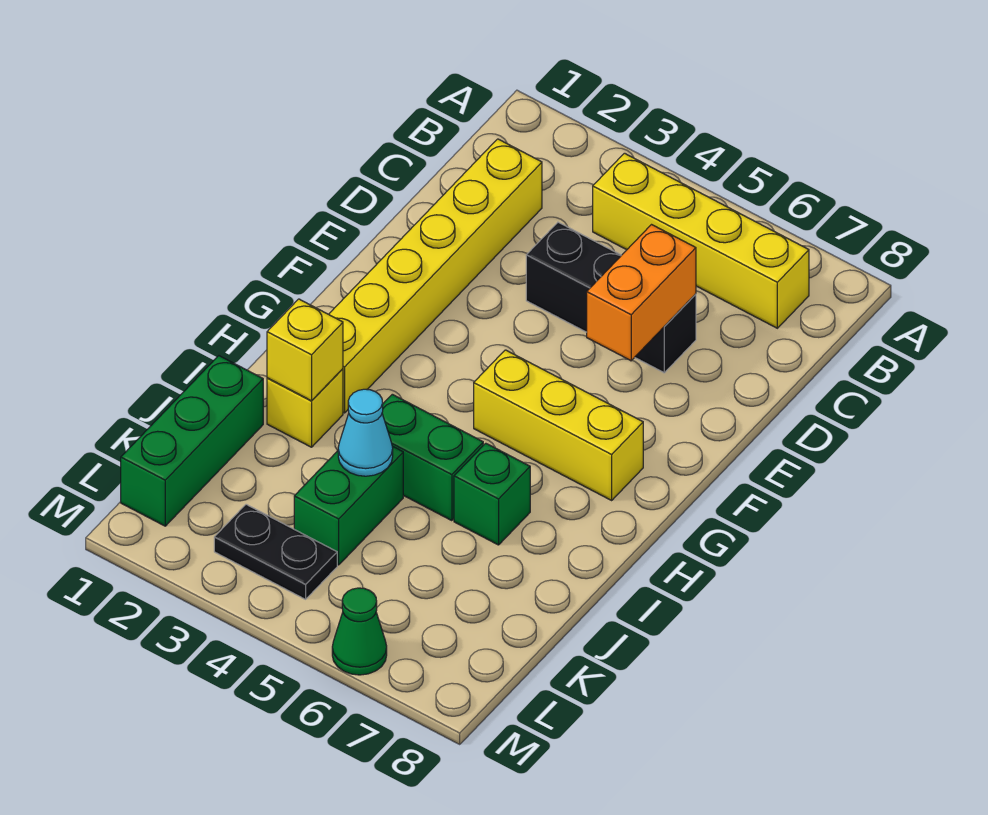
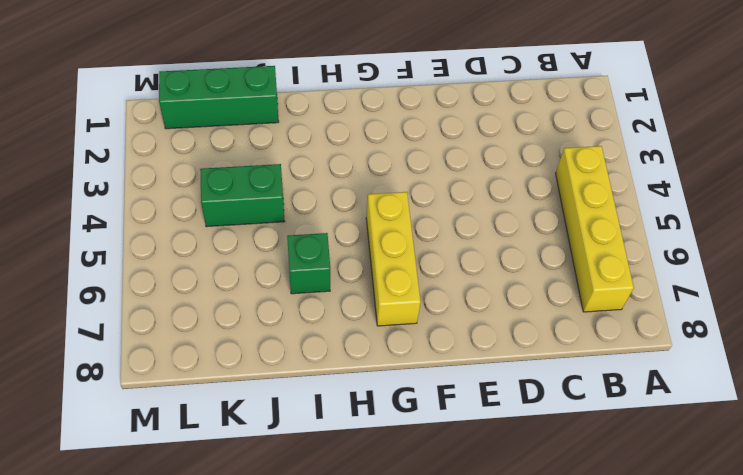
none -> yellow brick C2:H2 level 1
none -> black brick D4:D6 level 1
none -> yellow brick I2 level 1

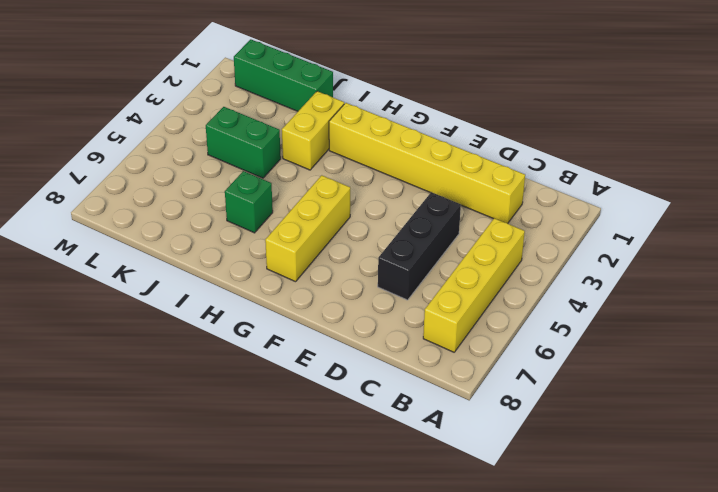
yellow brick I2:I3 level 1 -> yellow brick I2 level 1
none -> green brick I4:I5 level 1
none -> black plate L3:L4 level 1
none -> green cone M6 level 1

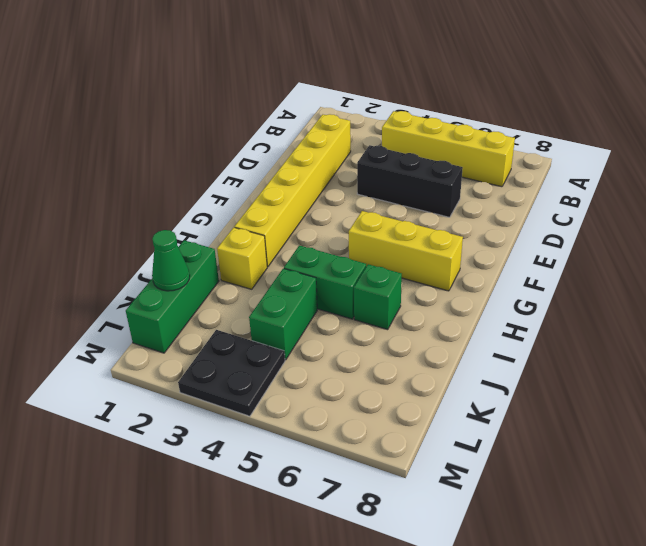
green cone K1 level 2 -> green cone M6 level 1
black plate L3:M4 level 1 -> black plate L3:L4 level 1
none -> orange brick D6:E6 level 2
none -> yellow brick I2 level 2
none -> cyan cone J4 level 2

